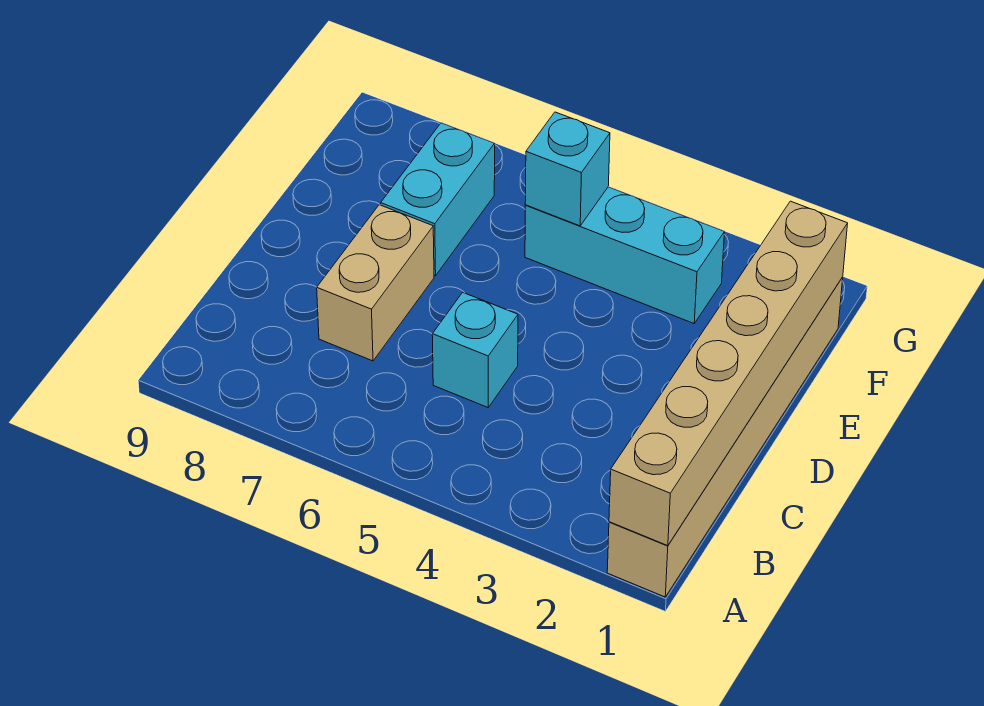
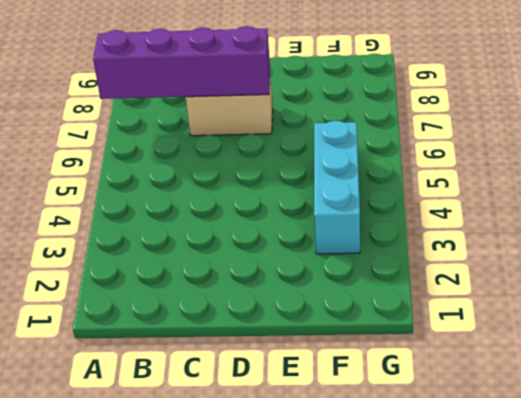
purple brick A7:D7 level 2 -> none
none -> tan brick A1:F1 level 1
none -> cyan brick C5 level 1

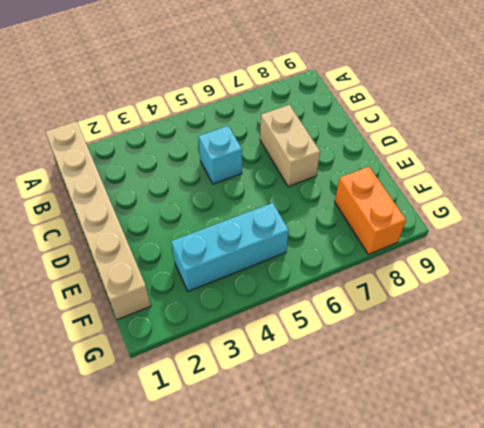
orange brick F8:G8 level 1 -> none
none -> cyan brick E7:F7 level 1
none -> tan brick A1:F1 level 2

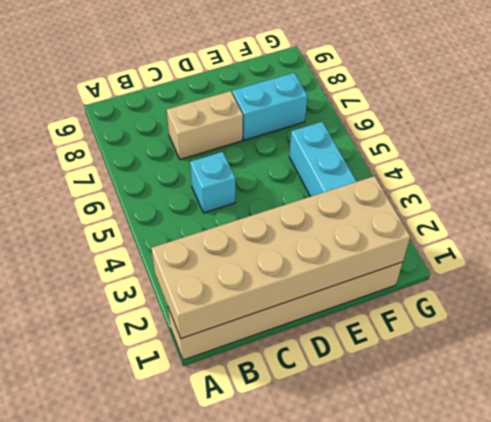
tan brick A1:F2 level 2 -> tan brick A1:F1 level 2
none -> cyan brick F5 level 2

